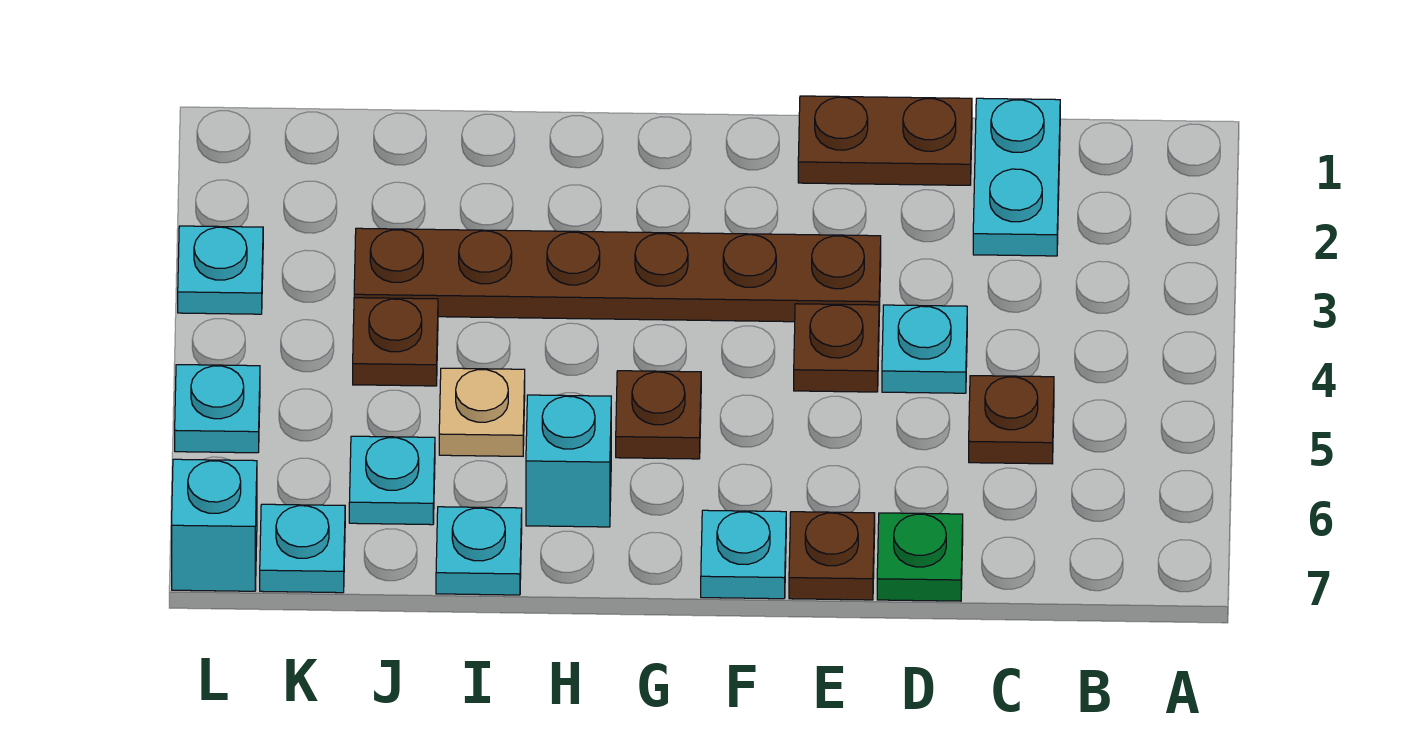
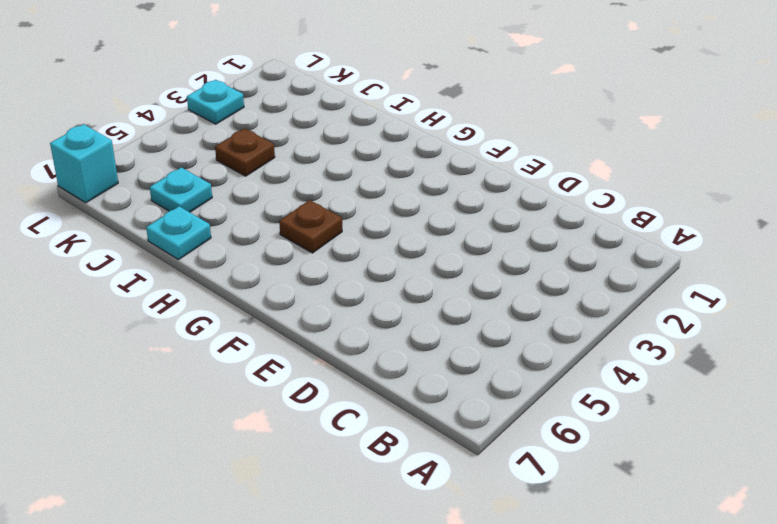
none -> cyan plate C1:C2 level 1
none -> brown plate C5 level 1
none -> brown plate D1:E1 level 1

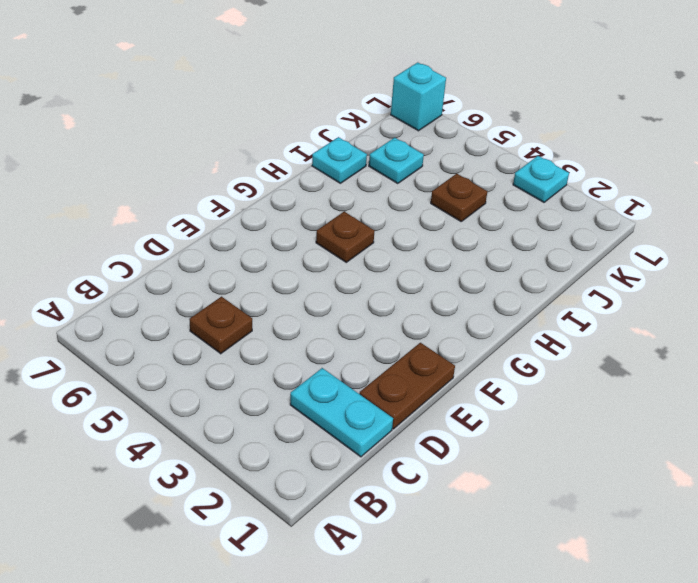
none -> cyan plate D4 level 1
none -> green plate D7 level 1
none -> brown plate E3:J3 level 1

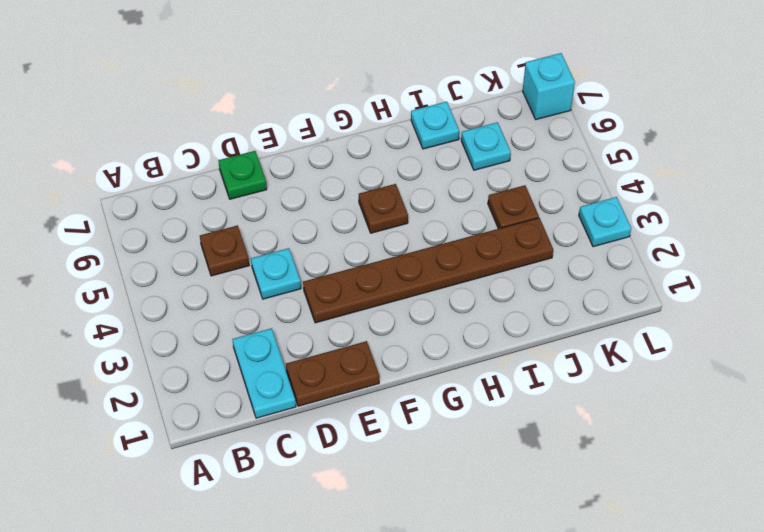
none -> brown plate E4 level 1
none -> brown plate E7 level 1
none -> cyan plate F7 level 1

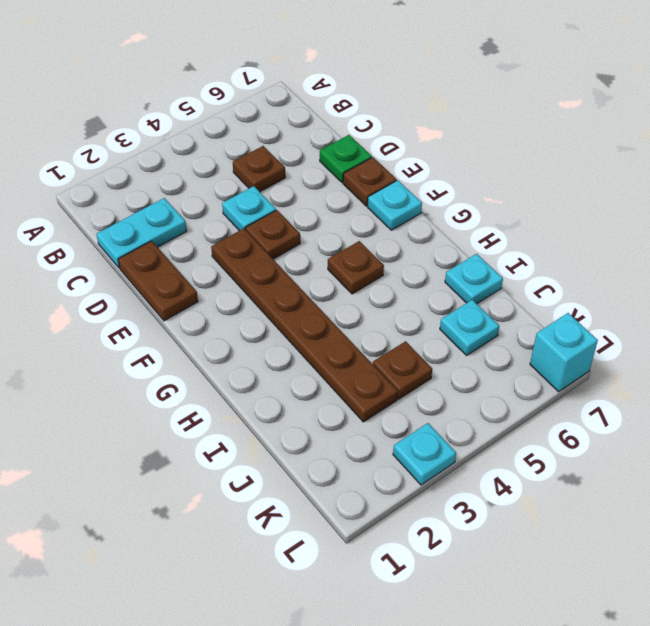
none -> cyan brick H6 level 1
none -> tan plate I5 level 1
none -> cyan plate K7 level 1

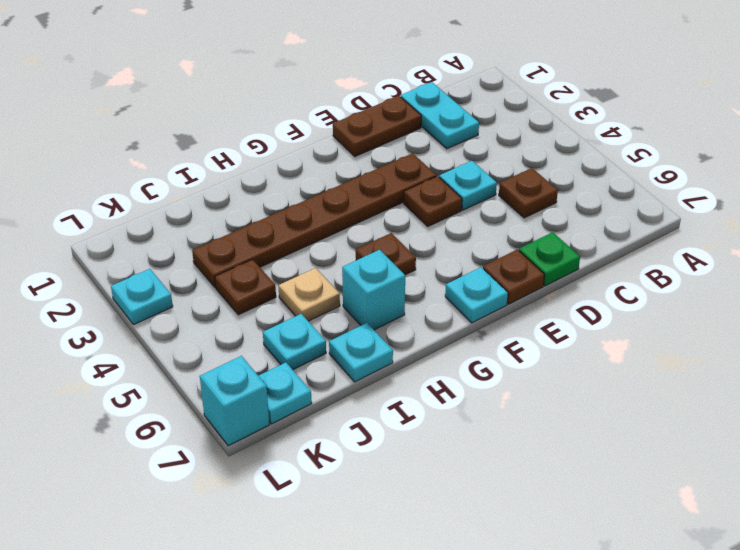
none -> cyan plate L5 level 1

